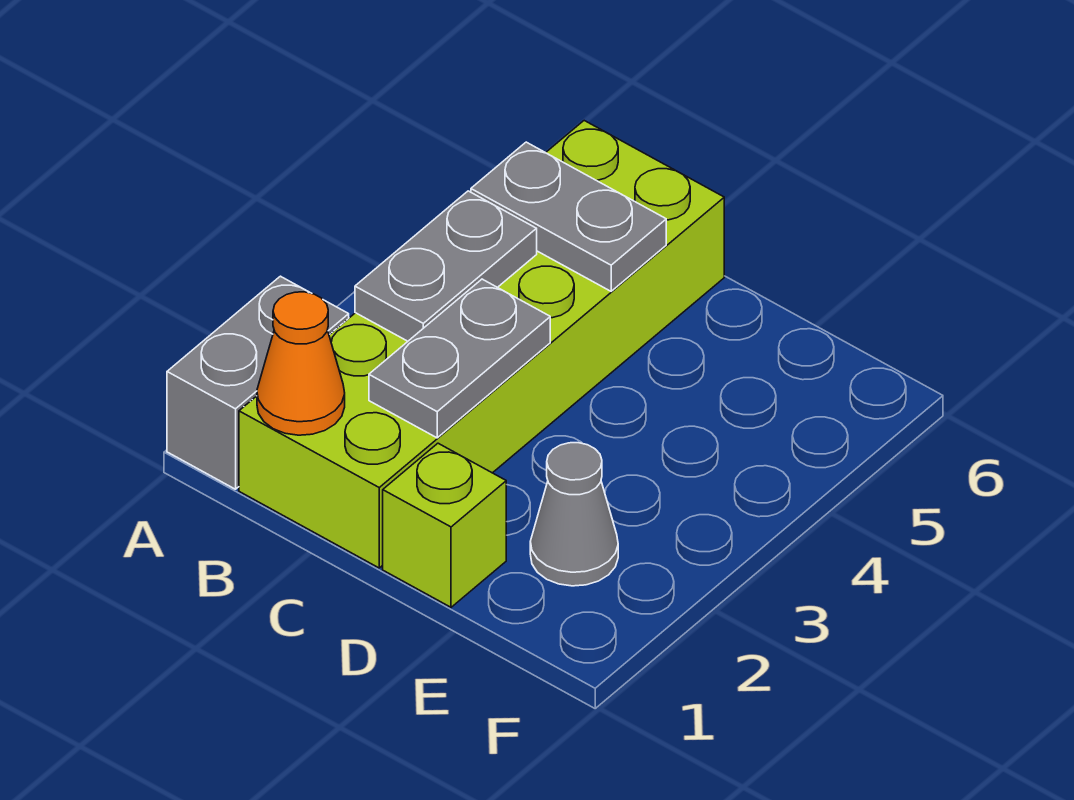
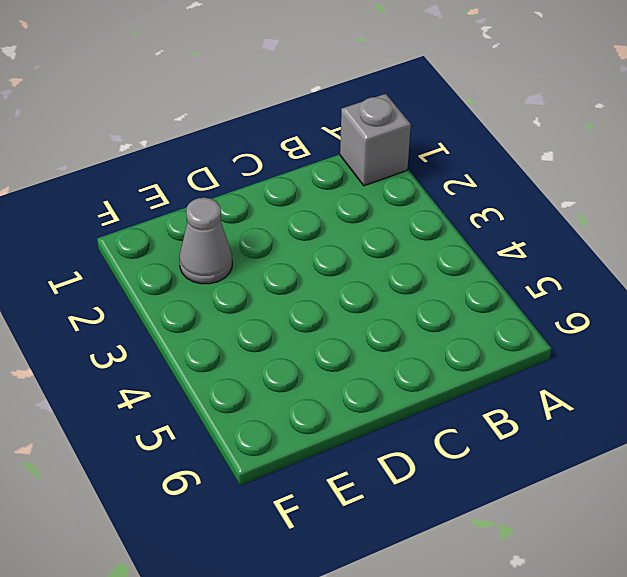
grey brick A1 level 1 -> grey brick A1:A2 level 1
none -> lime brick B1:C6 level 1
none -> lime brick D1 level 1

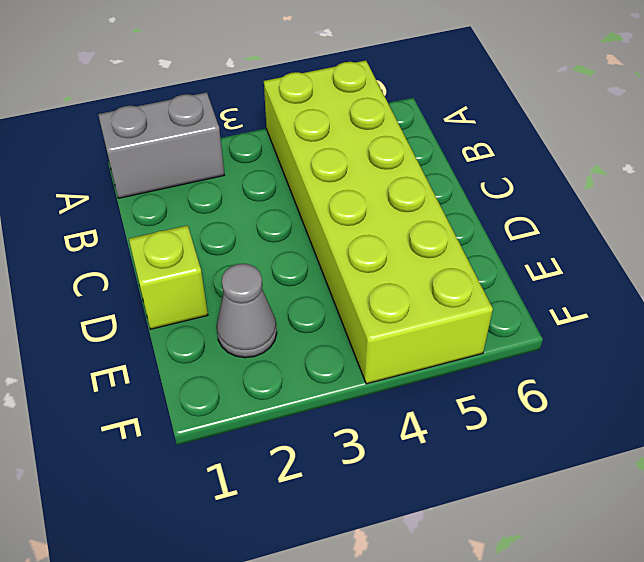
lime brick A4:F5 level 1 -> lime brick B1:C6 level 1
none -> orange cone B1 level 2
none -> grey plate B3:B4 level 2

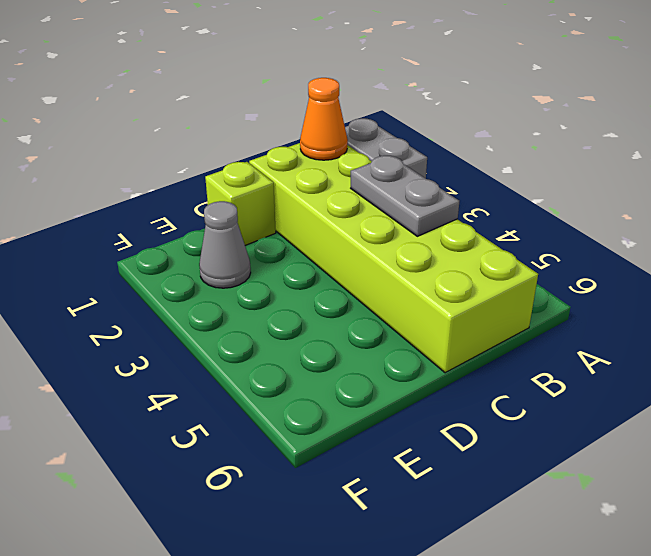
none -> grey plate B5:C5 level 2
none -> grey plate C2:C3 level 2

